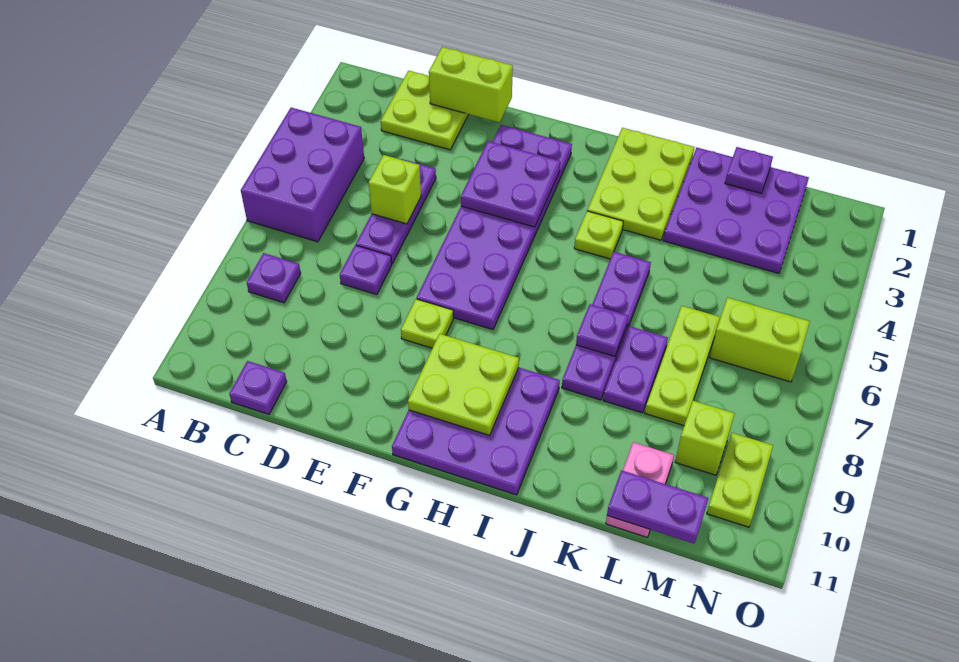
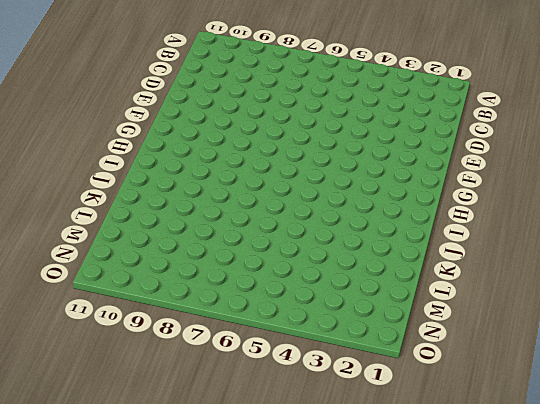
none -> purple brick A4:B6 level 1
none -> purple plate B8 level 1
none -> lime plate C1:D2 level 1

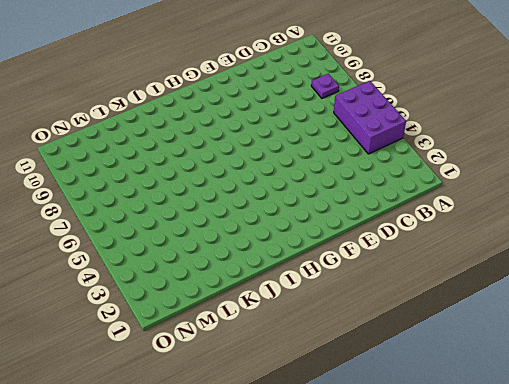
none -> lime plate C1:D2 level 1
none -> purple plate C11 level 1
none -> purple plate D4:D6 level 1

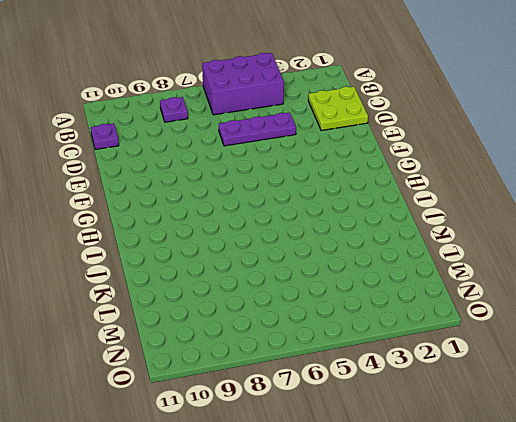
none -> purple plate D7 level 1
none -> purple plate F2:G7 level 1
none -> lime plate F8 level 1

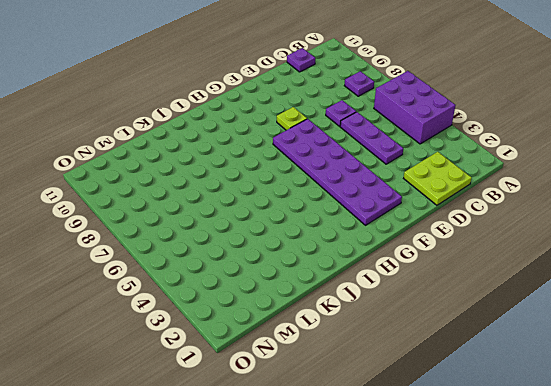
none -> purple plate G9:I11 level 1
none -> lime plate I1:J3 level 1
none -> lime plate I4 level 1

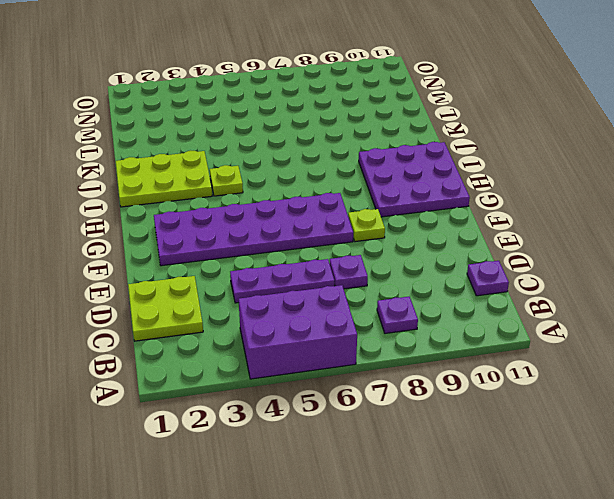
none -> purple plate J5:J8 level 1
none -> purple plate K1:M3 level 1
none -> purple plate K7:K8 level 1

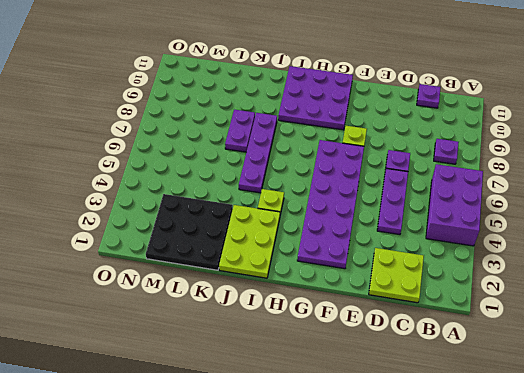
black plate K1:M3 level 1 -> purple plate K1:M3 level 1
none -> lime plate L6:L8 level 1
none -> pink plate L10:L11 level 1
none -> lime brick M6:N6 level 1

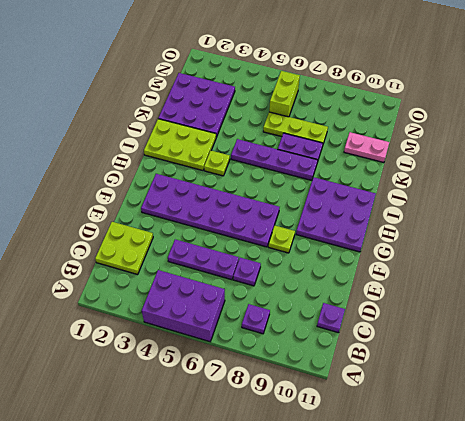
none -> lime brick M9 level 1
none -> lime plate N9:N10 level 1
none -> lime brick D1:E1 level 2

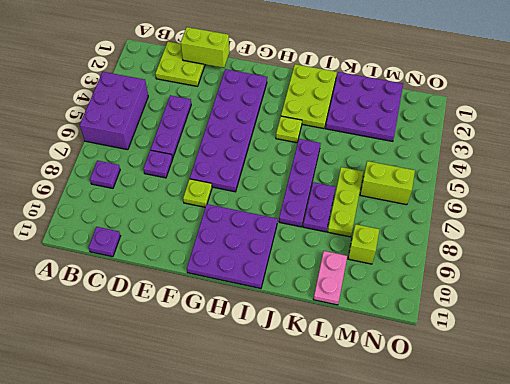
none -> lime plate N9:N10 level 1
none -> lime brick D5 level 2
none -> purple plate F3:G4 level 2

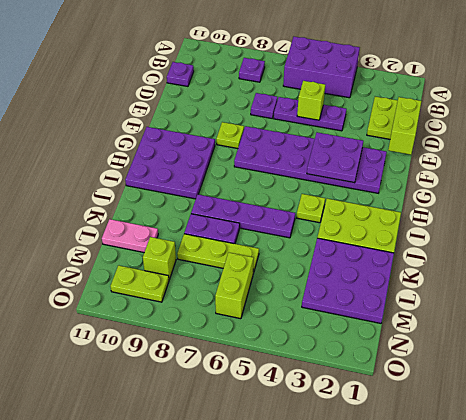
none -> lime plate G9:H10 level 2
none -> purple plate J7 level 2
none -> purple plate L1 level 2

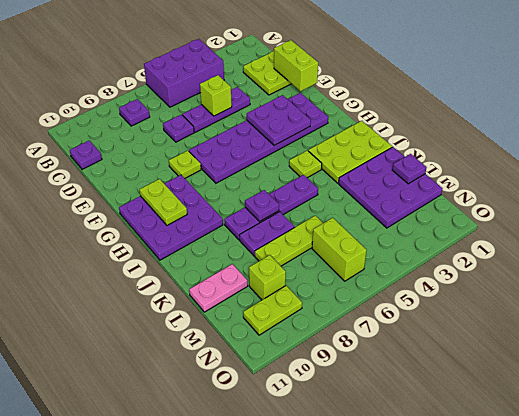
lime plate G10:H10 level 2 -> lime plate G9:H10 level 2
none -> purple plate L11:M11 level 2

